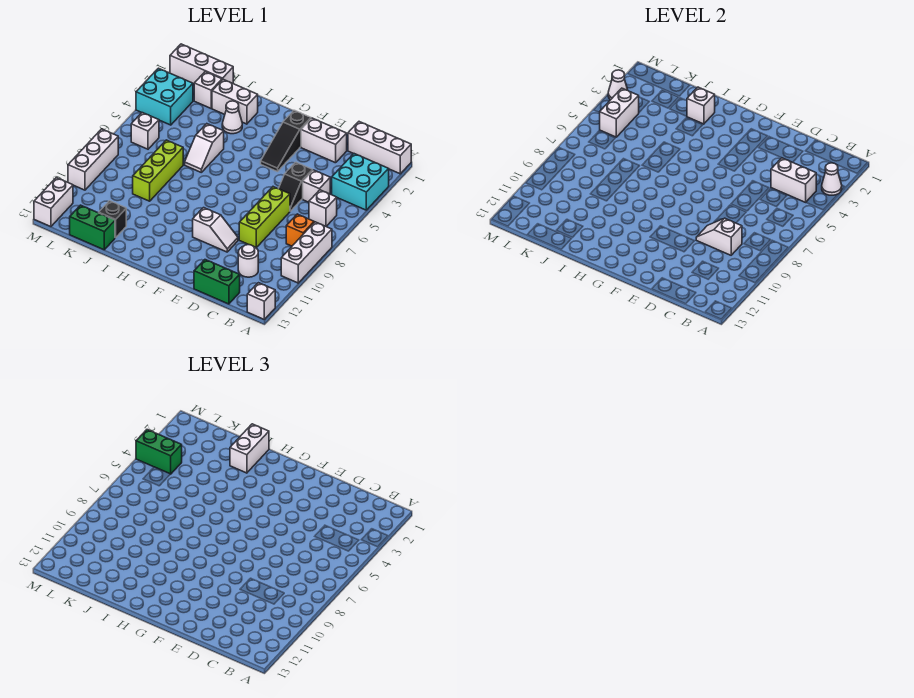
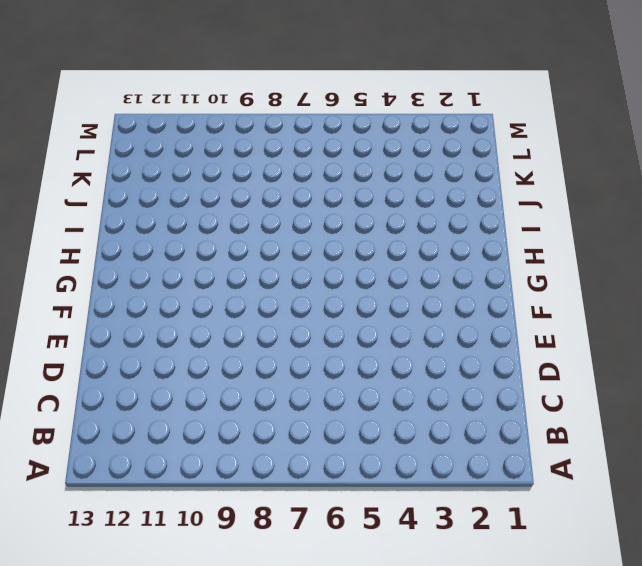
none -> white brick A1:C1 level 1
none -> cyan brick A3:B4 level 1
none -> white brick A8:A10 level 1
none -> white brick A13 level 1

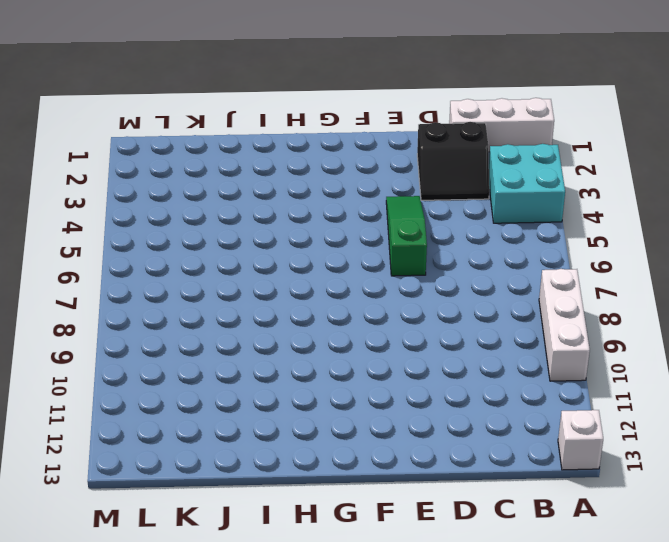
black slope C2:D3 level 1 top 2 -> white brick D2:E2 level 1
green slope E4:E6 level 1 top 6 -> none
none -> white brick B6 level 1
none -> orange brick B8 level 1
none -> white brick C5 level 1
none -> white round brick C11 level 1

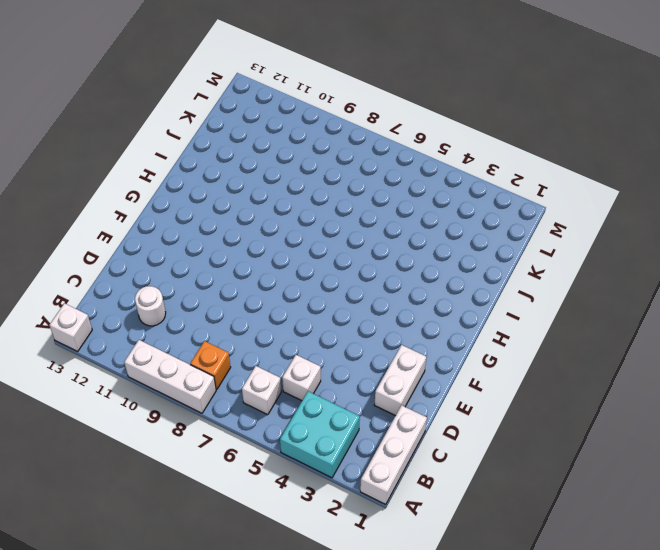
none -> green brick C13:D13 level 1
none -> black slope D5:D6 level 1 top 5
none -> lime brick D7:D9 level 1
none -> white slope E10:F10 level 1 top F

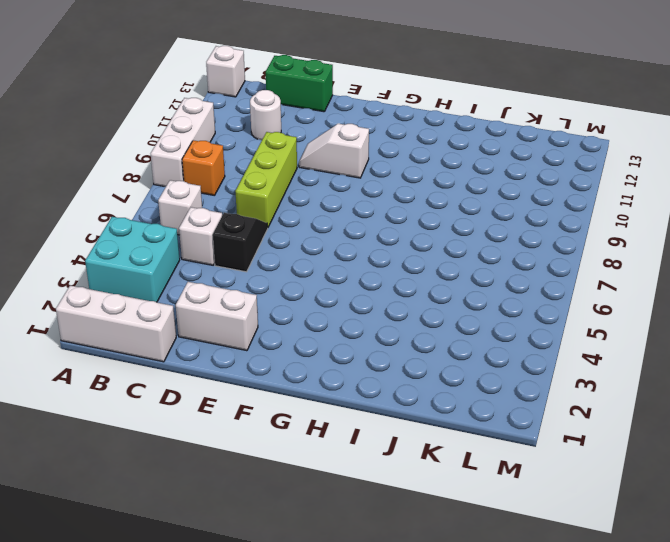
none -> black slope F2:F4 level 1 top 2
none -> white brick I2:J2 level 1
none -> white cone I3 level 1
none -> white slope I5:I6 level 1 top 5

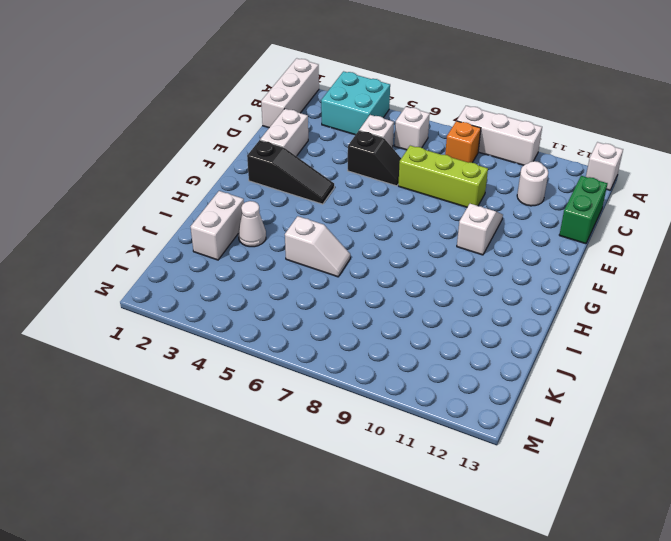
none -> lime brick J7:J9 level 1
none -> black brick J12 level 1
none -> green brick J13:K13 level 1
none -> white brick K1:M1 level 1

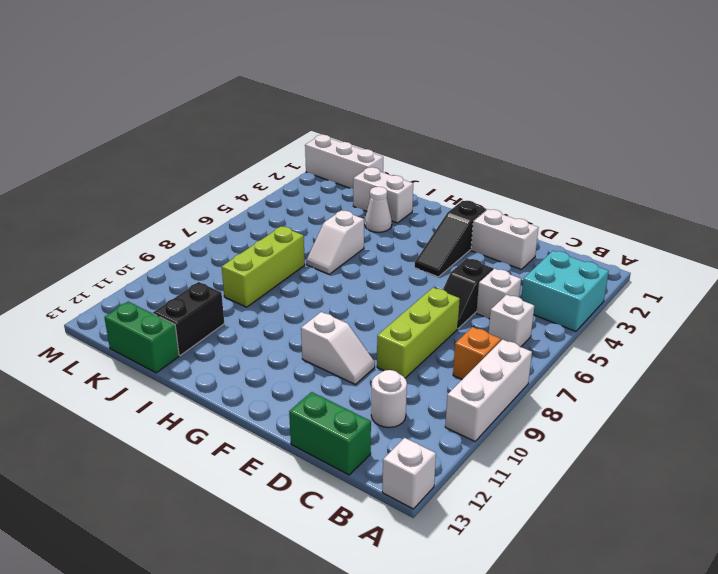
black brick J11:J12 level 1 -> black brick J12 level 1
none -> white brick A1:C1 level 1
none -> white brick K2 level 1
none -> cyan brick L3:M4 level 1
none -> white brick L6 level 1

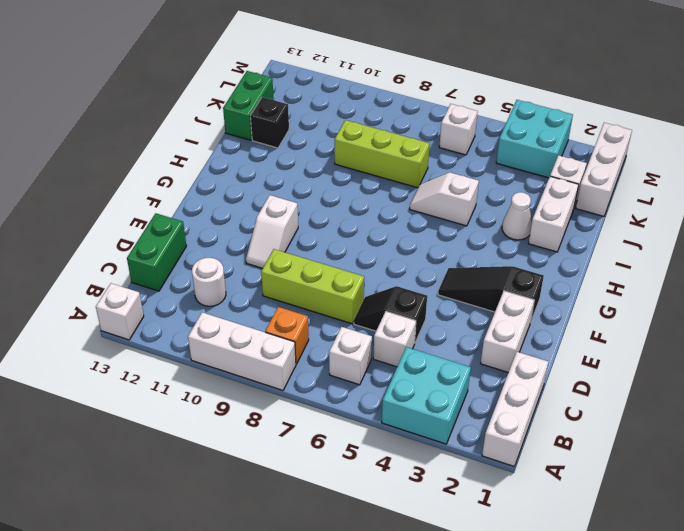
none -> white brick M8:M10 level 1
none -> white brick M12:M13 level 1
none -> white cone A3 level 2
none -> white brick B4:C4 level 2

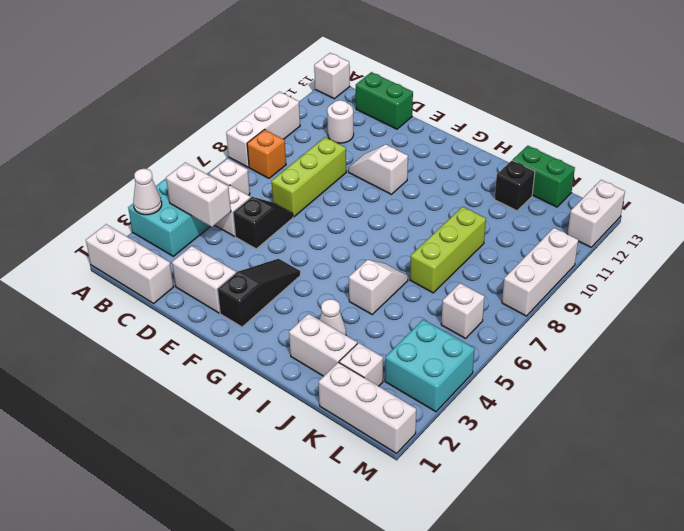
none -> white slope C9:D9 level 2 top C
none -> white brick I2 level 2
none -> white brick L4:L5 level 2
none -> white cone M3 level 2

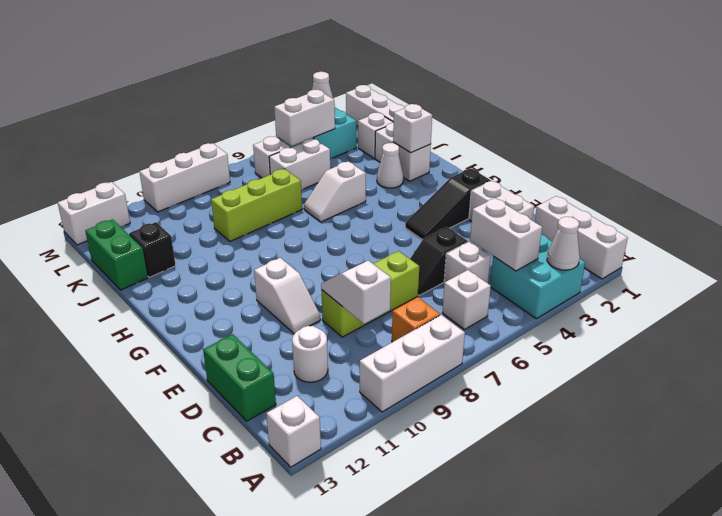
white brick K5:K6 level 1 -> white brick I1:I2 level 3
none -> green brick L4:M4 level 3

